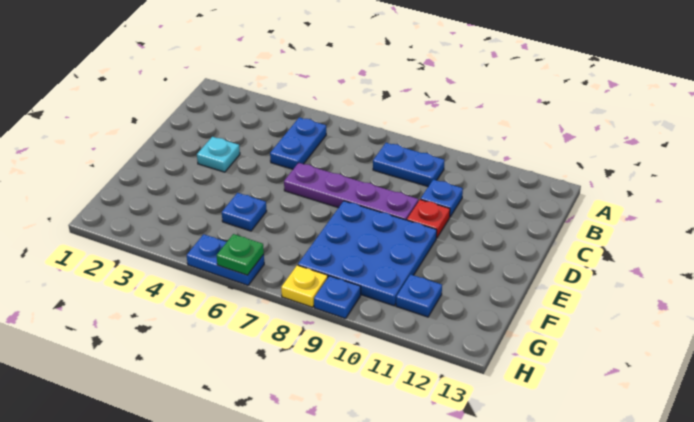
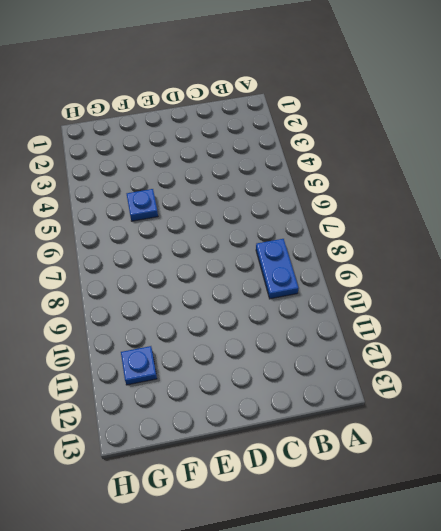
none -> blue plate B5:C5 level 1
none -> blue plate C10 level 1
none -> cyan plate D3 level 1

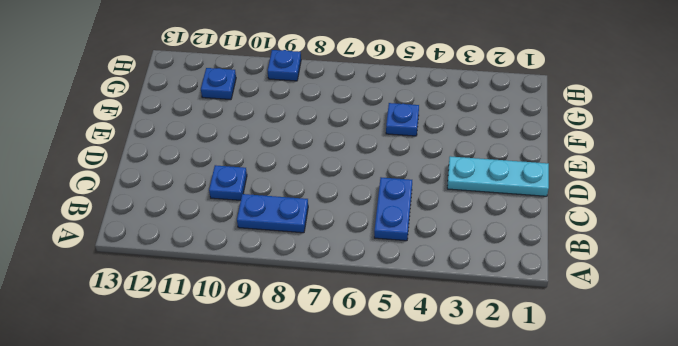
cyan plate D1:D3 level 1 -> cyan plate D3 level 1
none -> purple plate D6:D9 level 1
none -> red plate D10 level 1
none -> blue plate E8:G10 level 1

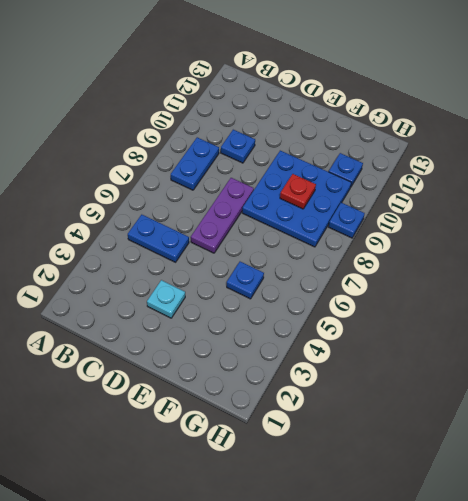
purple plate D6:D8 level 1 -> purple plate D6:D9 level 1
red plate F9 level 2 -> red plate D10 level 1
none -> blue plate H5:H6 level 1
none -> yellow plate H8 level 1
none -> green plate H6 level 2

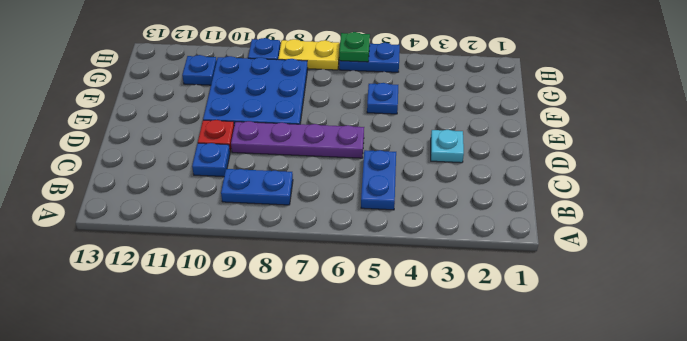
yellow plate H7:H8 level 1 -> yellow plate H8 level 1

